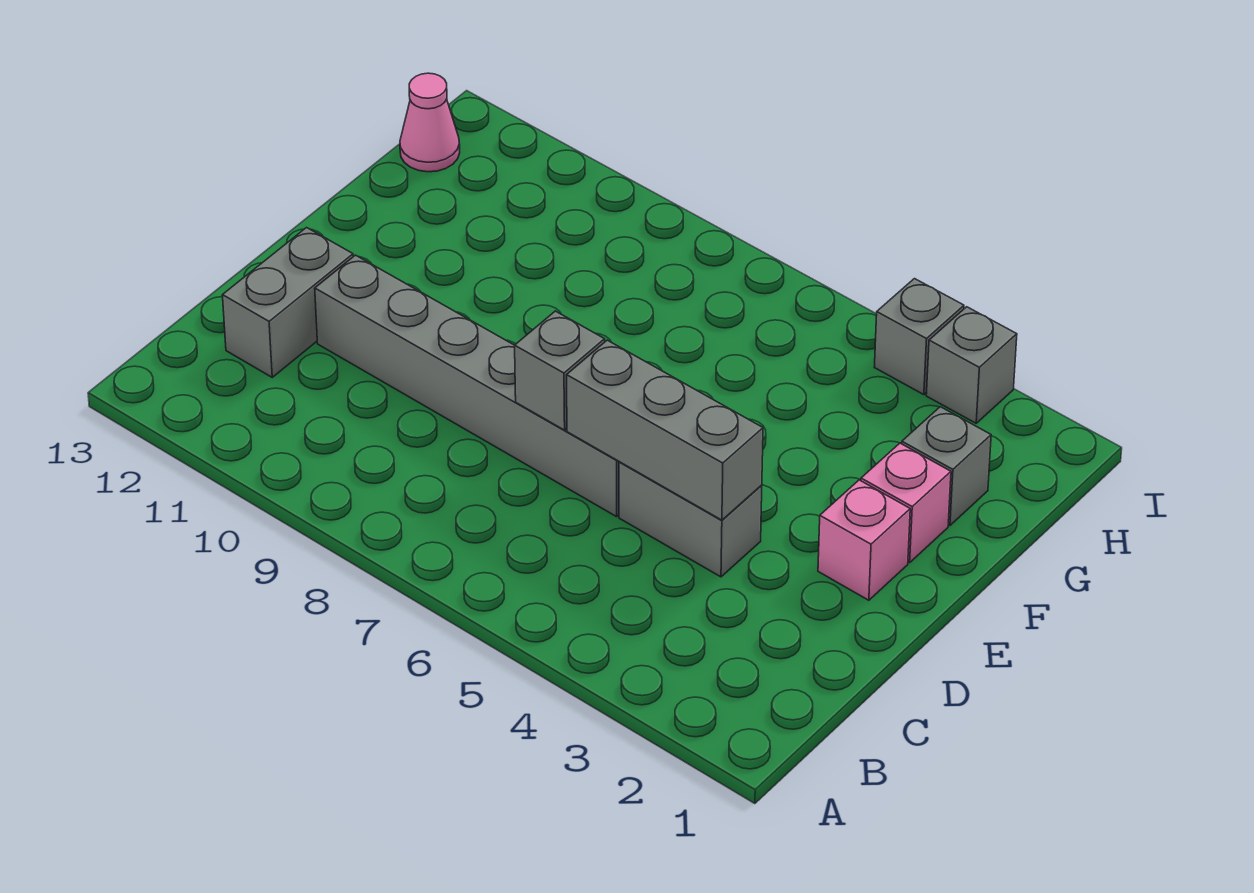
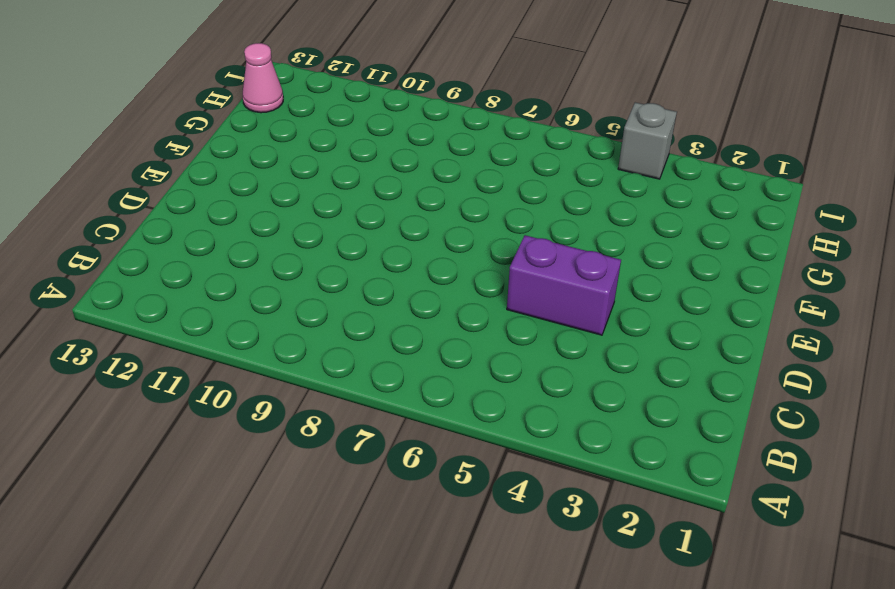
purple brick D4:D5 level 1 -> grey brick D4:D5 level 1
none -> grey brick C12:D12 level 1
none -> grey brick D6:D11 level 1

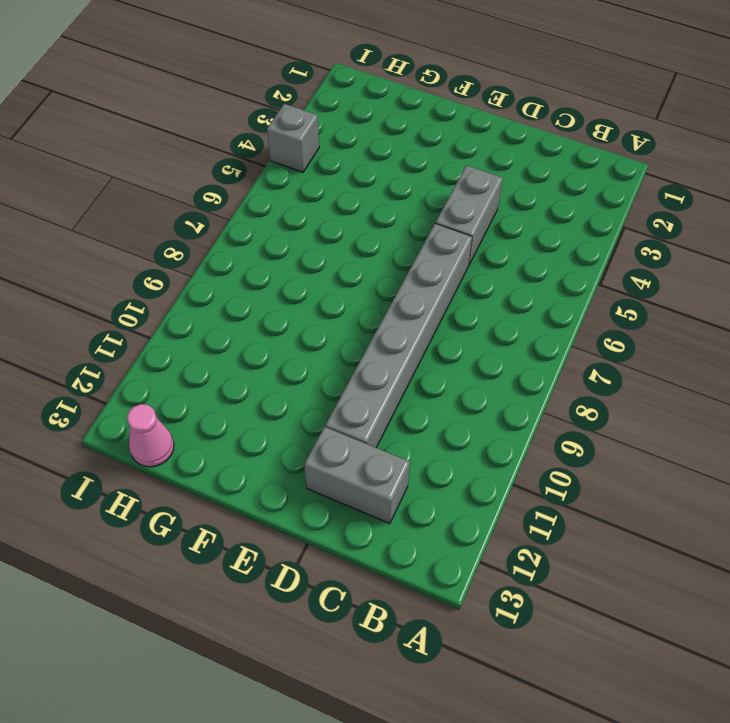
none -> pink brick E2 level 1
none -> pink brick F2 level 1

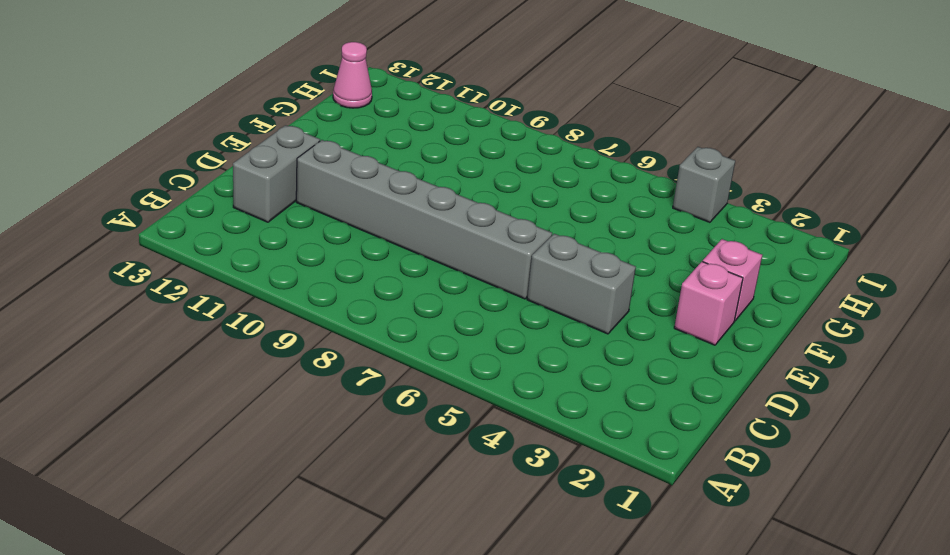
none -> grey brick G2 level 1
none -> grey brick I3 level 1

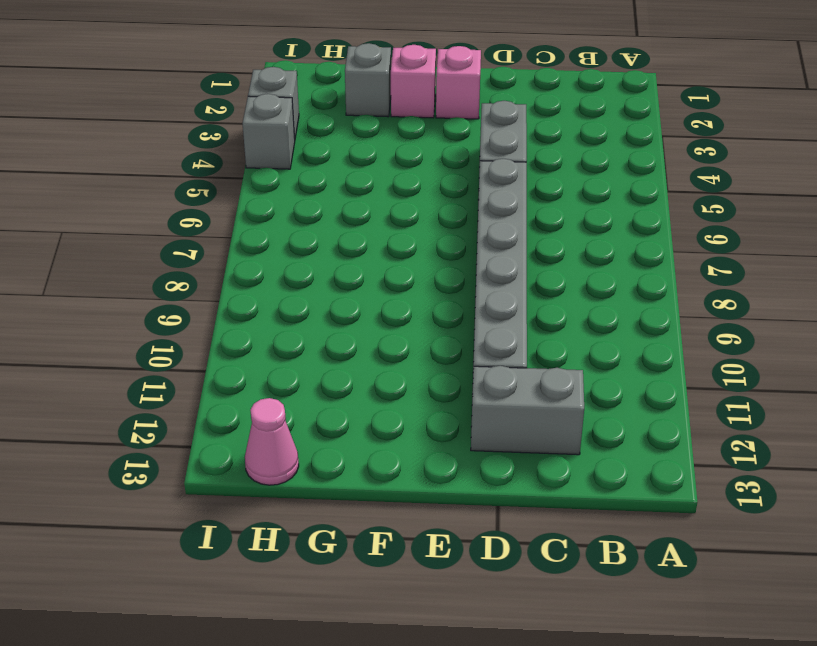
none -> grey brick D4:D6 level 2
none -> grey brick D7 level 2

